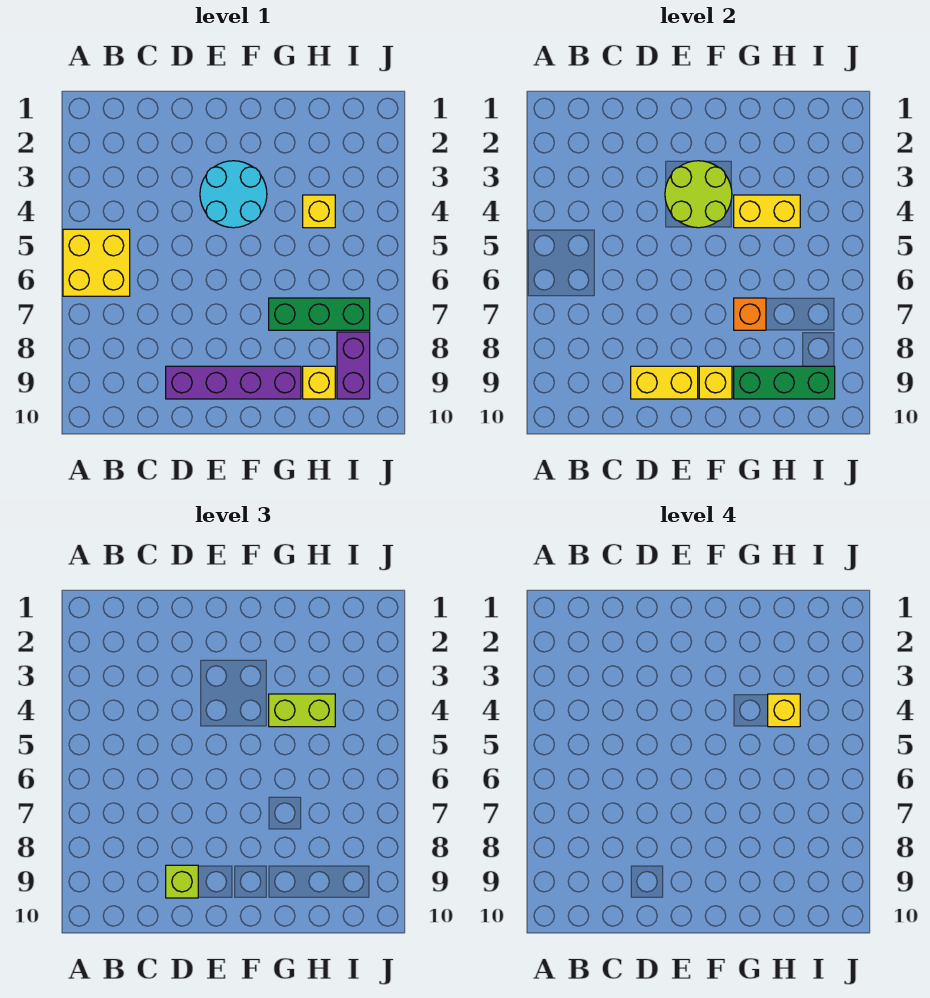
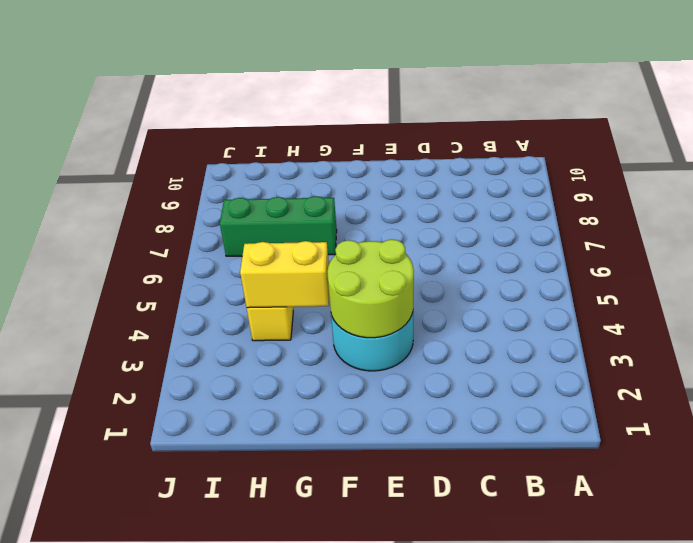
none -> yellow brick A5:B6 level 1
none -> purple brick D9:G9 level 1
none -> yellow brick H9 level 1

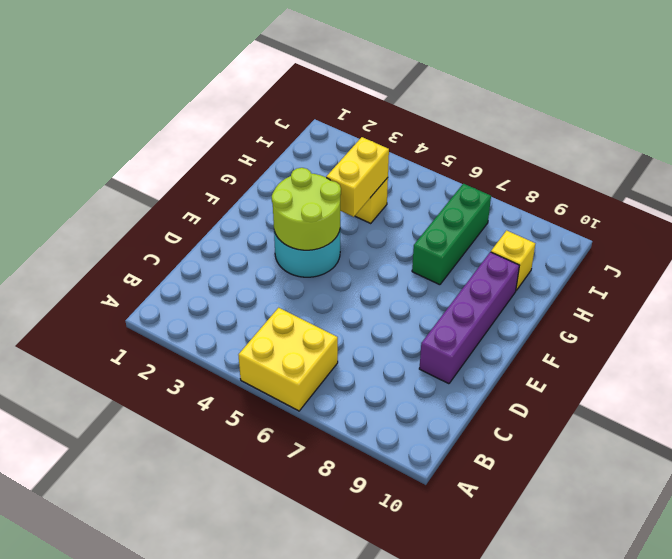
none -> purple brick I8:I9 level 1
none -> yellow brick D9:E9 level 2
none -> yellow brick F9 level 2

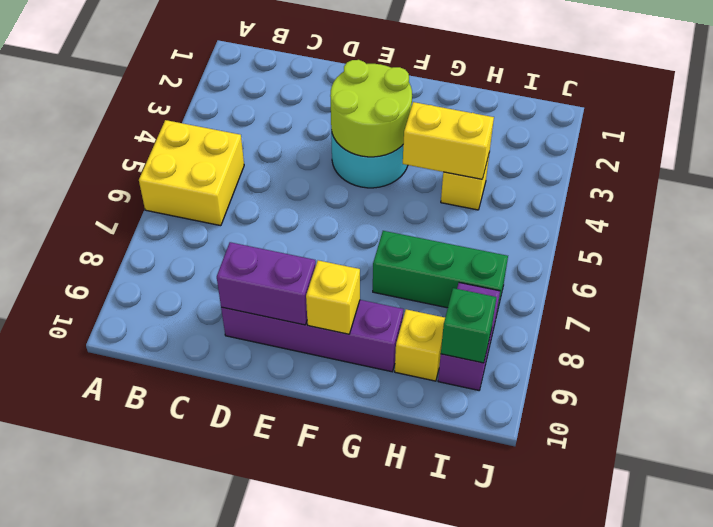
purple brick D9:E9 level 2 -> yellow brick D9:E9 level 2
green brick I9 level 2 -> green brick G9:I9 level 2
none -> orange brick G7 level 2
none -> lime brick D9 level 3
none -> lime brick G4:H4 level 3

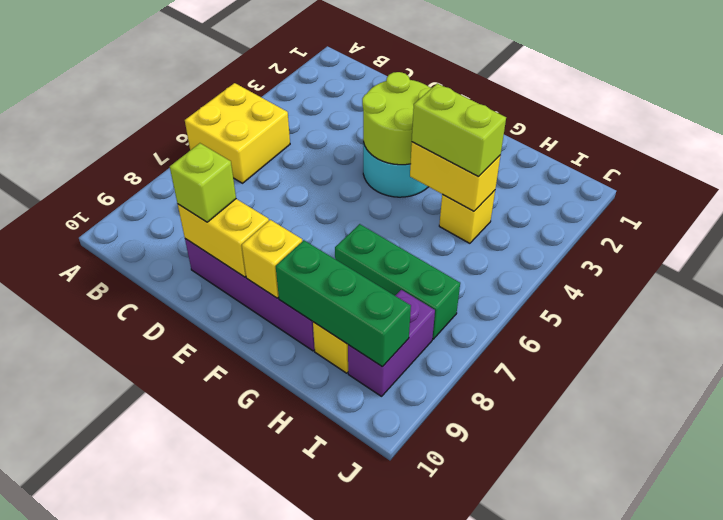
none -> orange brick G7 level 2
none -> yellow brick H4 level 4

